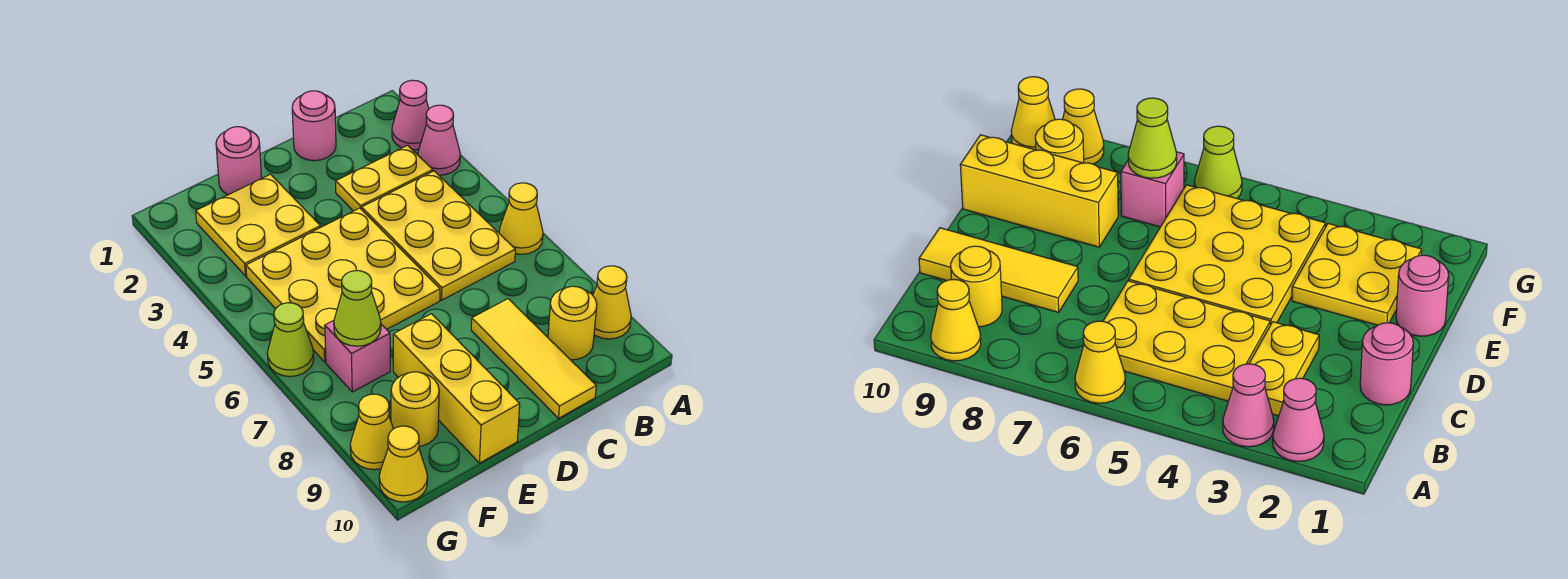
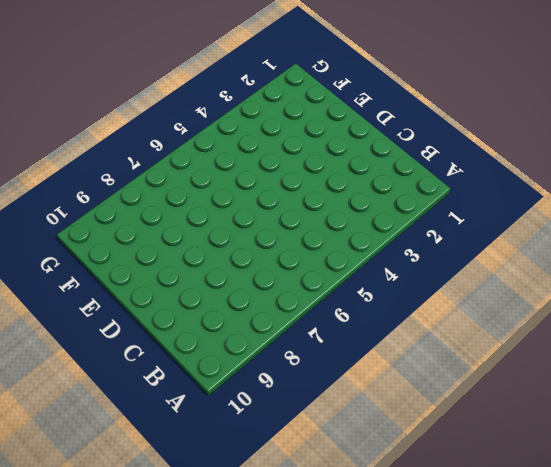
none -> pink cone A2 level 1
none -> pink cone A3 level 1
none -> yellow cone A6 level 1

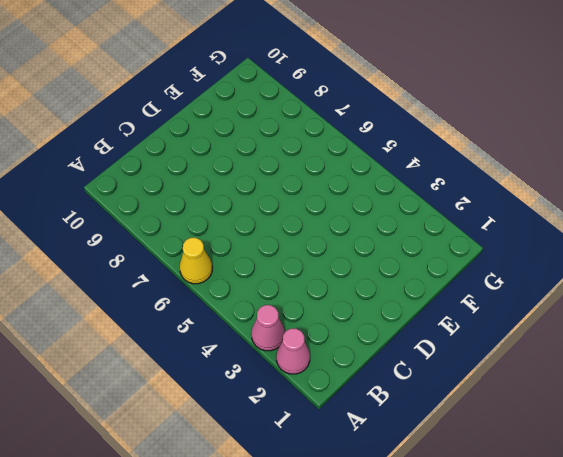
none -> yellow cone A9 level 1
none -> yellow plate B3:C3 level 1
none -> yellow plate B4:C6 level 1

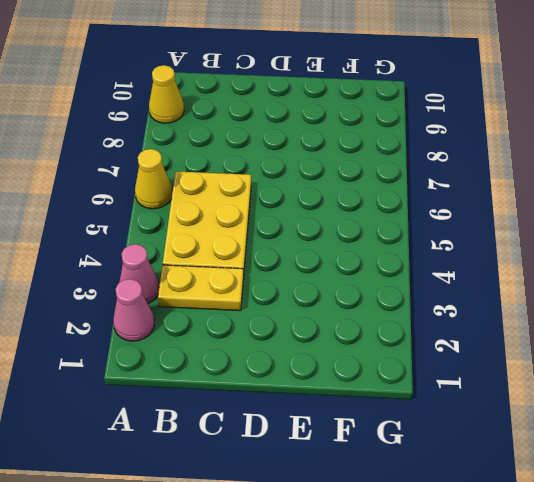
none -> yellow round brick B9 level 1
none -> pink round brick C1 level 1
none -> yellow tile C8:C10 level 1

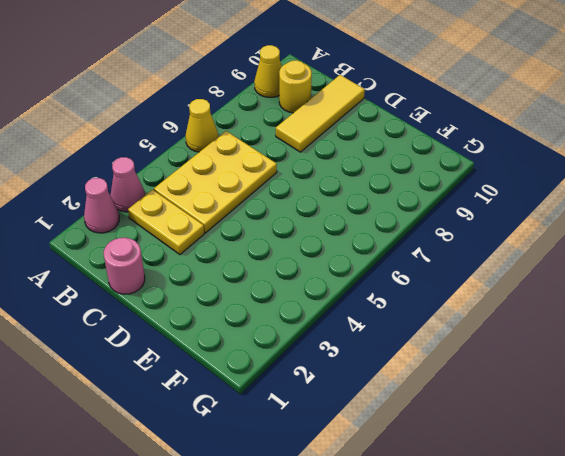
none -> yellow plate D4:F6 level 1
none -> pink round brick E1 level 1
none -> yellow plate E2:F3 level 1

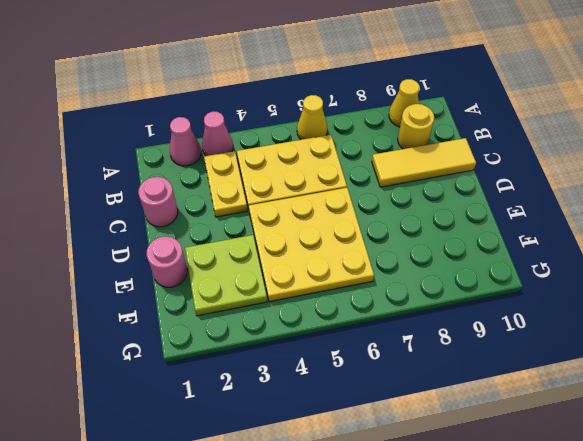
lime plate E2:F3 level 1 -> yellow plate E2:F3 level 1
none -> yellow brick E8:E10 level 1
none -> pink brick F7 level 1
none -> yellow round brick F9 level 1

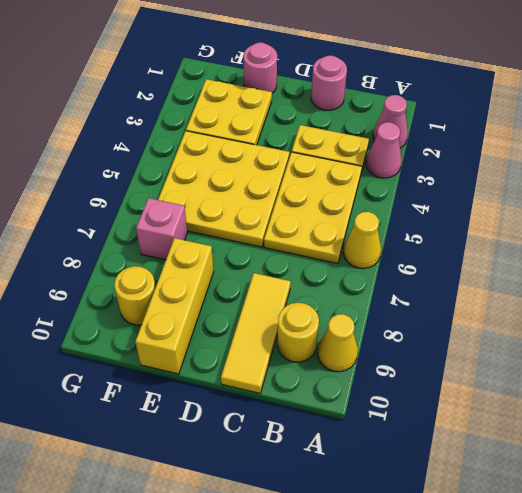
none -> lime cone G6 level 1
none -> yellow cone G9 level 1
none -> yellow cone G10 level 1

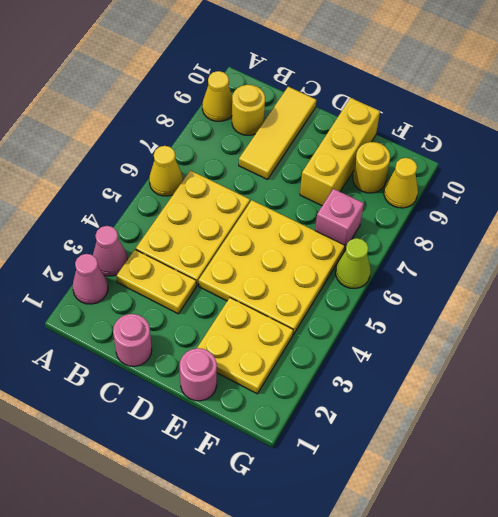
none -> yellow cone G10 level 1
none -> lime cone F7 level 2

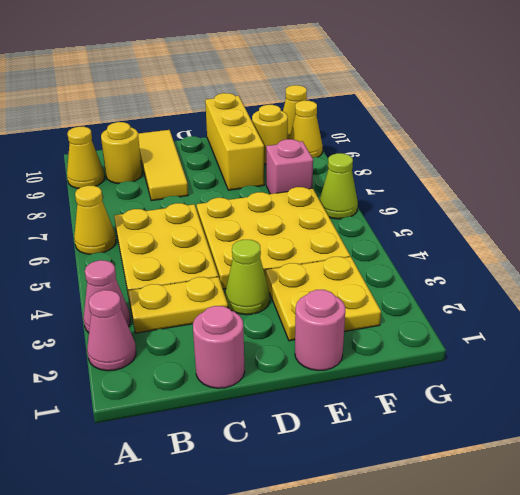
lime cone D3 level 1 -> lime cone F7 level 2

